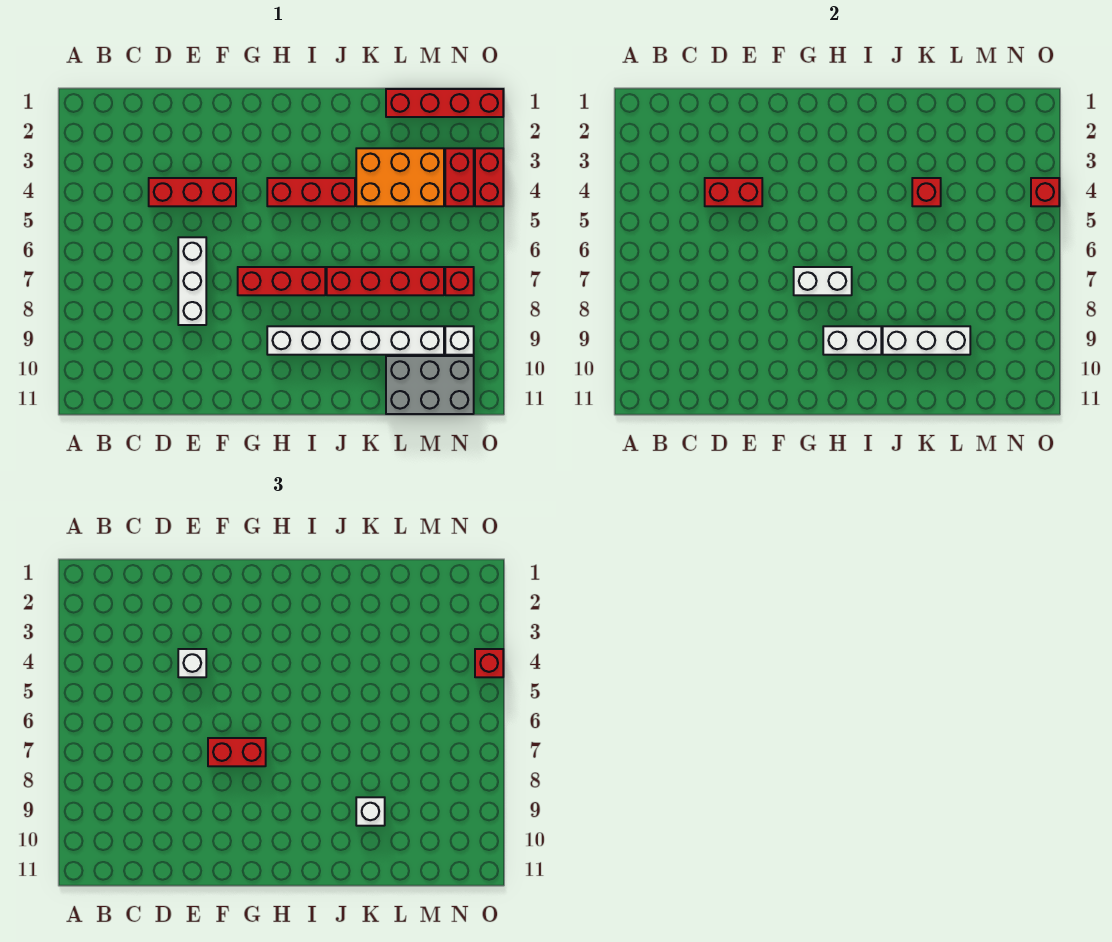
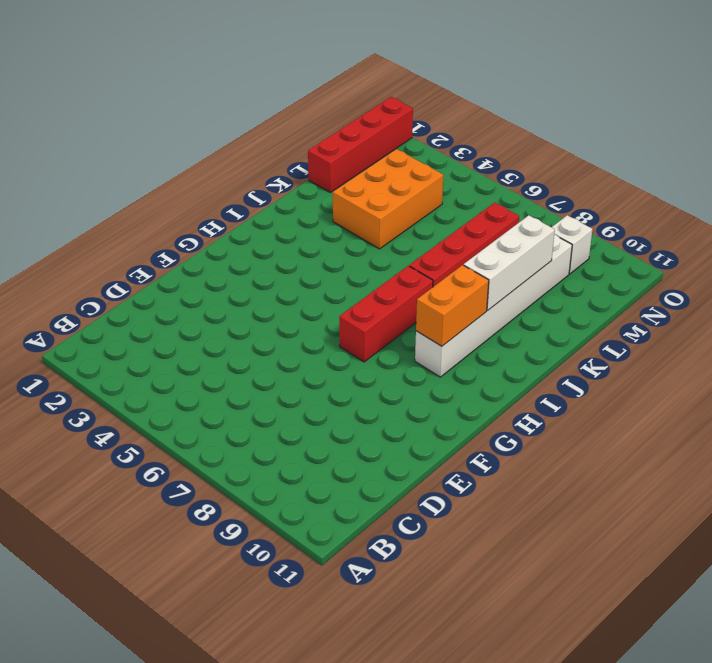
orange brick H9:I9 level 2 -> white brick H9:I9 level 2
none -> red brick D4:F4 level 1
none -> white brick E6:E8 level 1
none -> red brick H4:J4 level 1

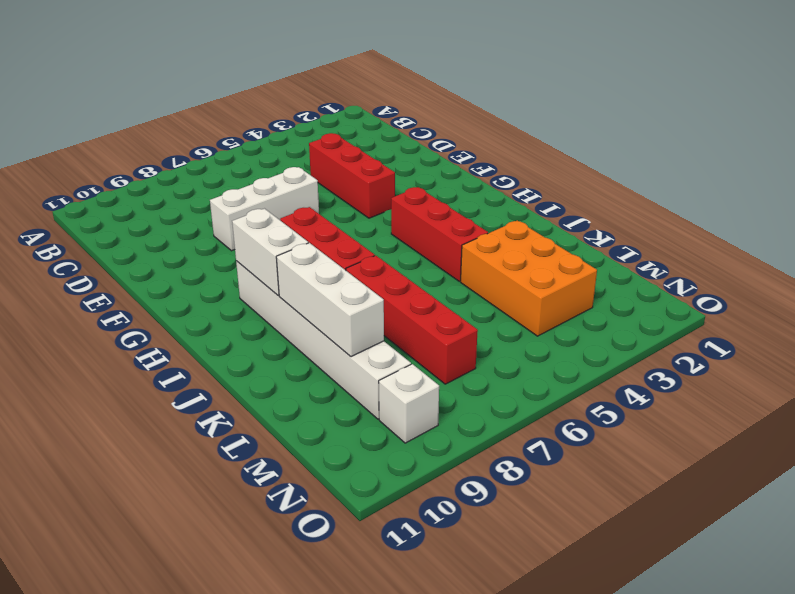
none -> red brick L1:O1 level 1
none -> grey brick L10:N11 level 1
none -> red brick N3:N4 level 1

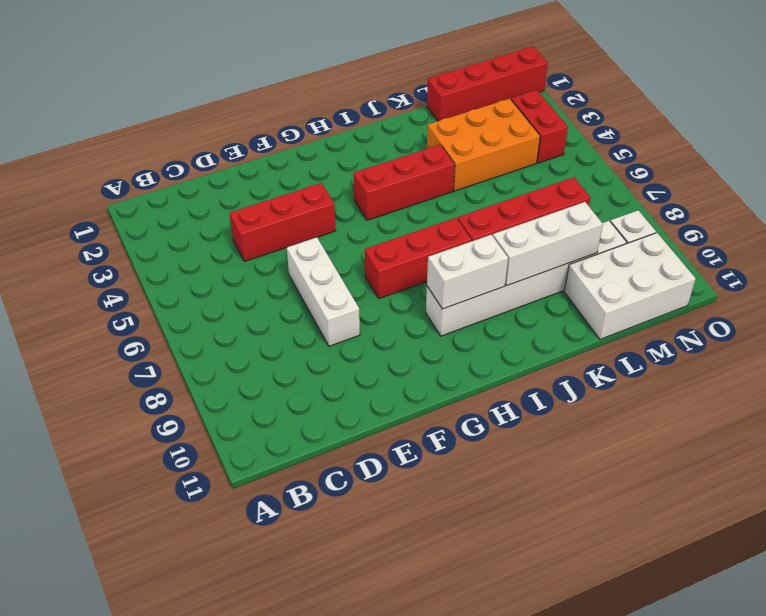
white brick L10:N11 level 1 -> grey brick L10:N11 level 1
none -> red brick N7 level 1
none -> red brick O3:O4 level 1
none -> red brick D4:E4 level 2

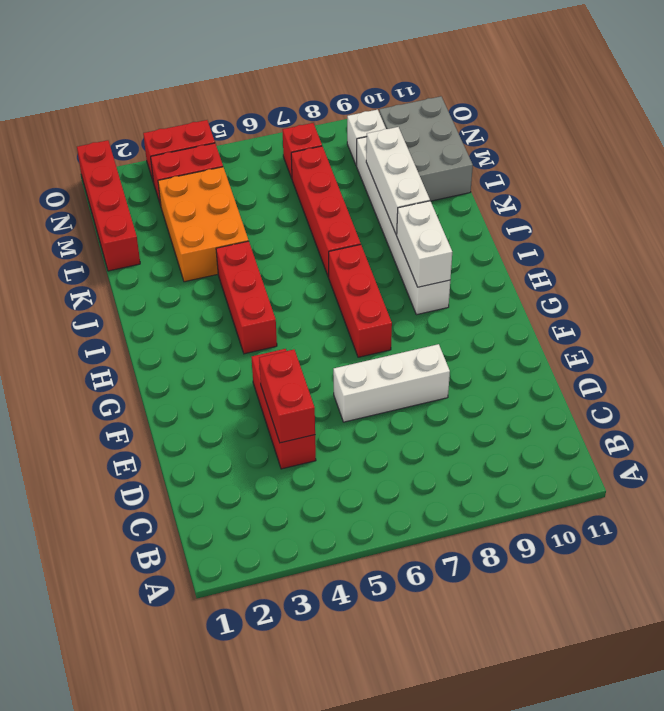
none -> white brick G7:H7 level 2
none -> red brick K4 level 2
none -> red brick O4 level 2

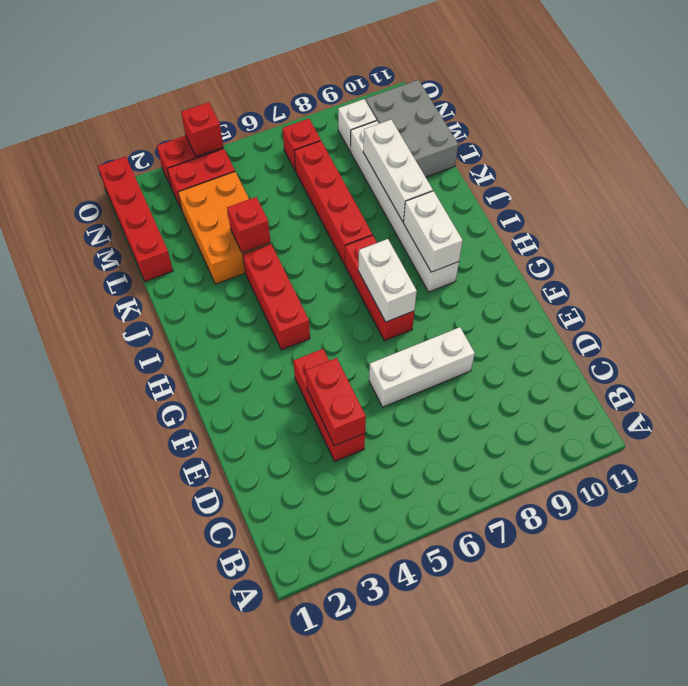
none -> white brick E4 level 3
none -> red brick F7:G7 level 3
none -> white brick K9 level 3

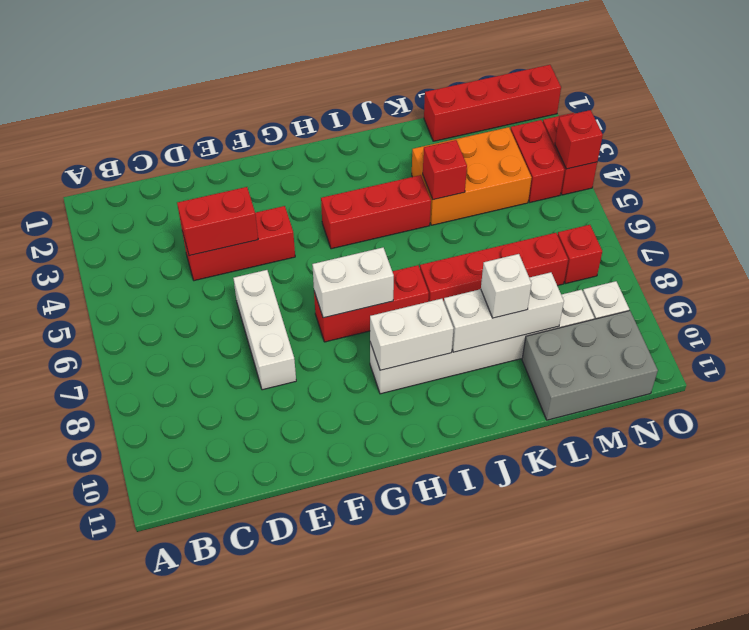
none -> white brick E4 level 3
none -> red brick F7:G7 level 3
none -> red brick O4 level 3

